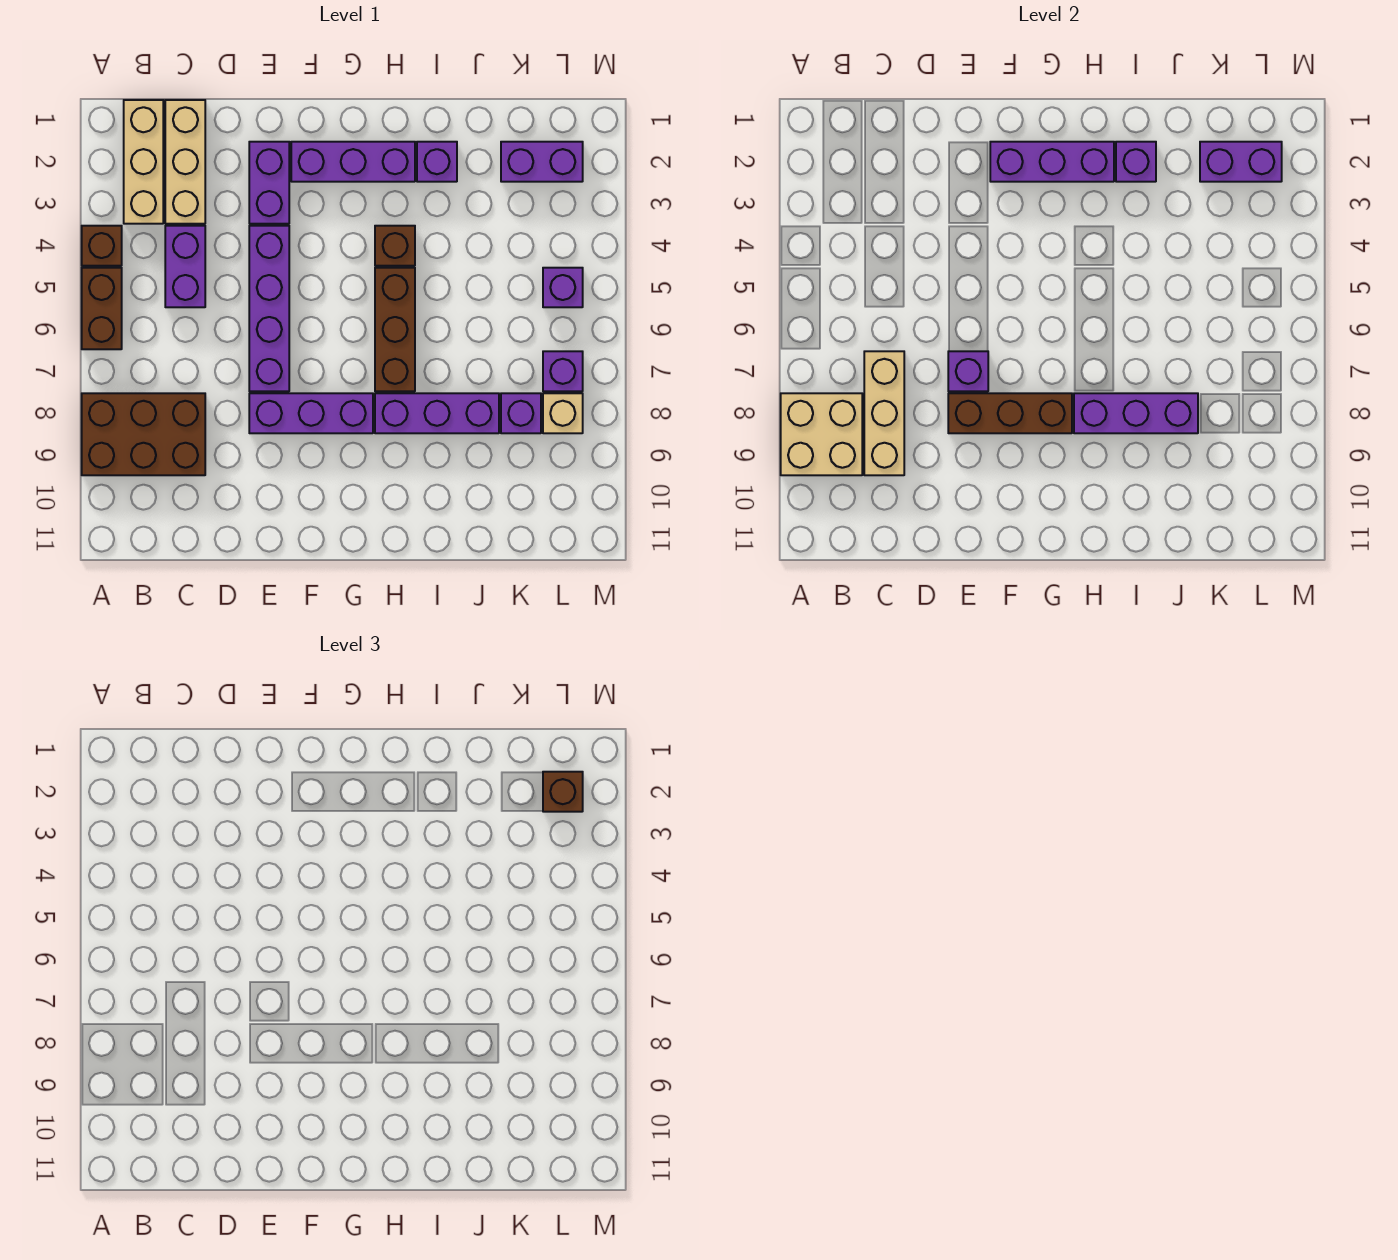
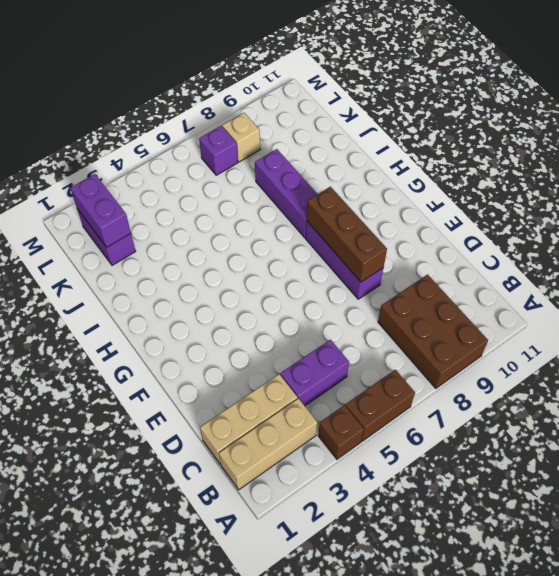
none -> purple brick E2:E3 level 1
none -> purple brick E4:E7 level 1
none -> purple brick F2:H2 level 1

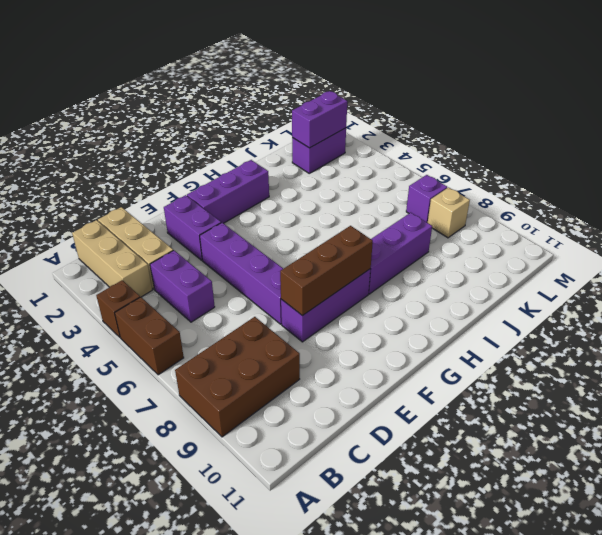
none -> brown brick H4 level 1
none -> brown brick H5:H7 level 1
none -> purple brick I2 level 1

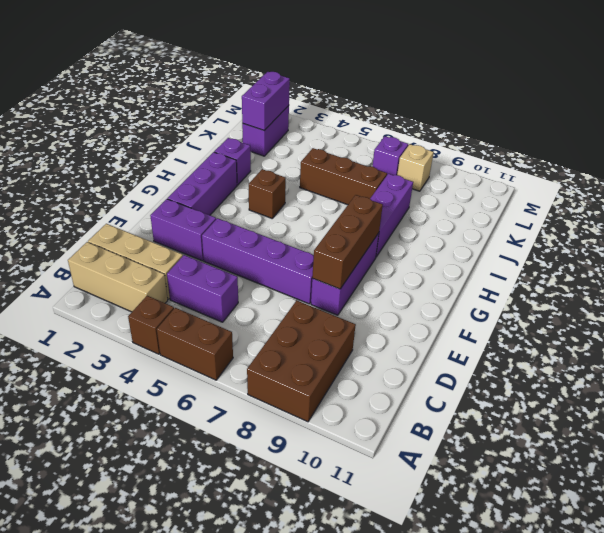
brown brick J5:J7 level 1 -> brown brick H5:H7 level 1
none -> purple brick K8 level 1
none -> purple brick L5 level 1
none -> tan brick A8:B9 level 2

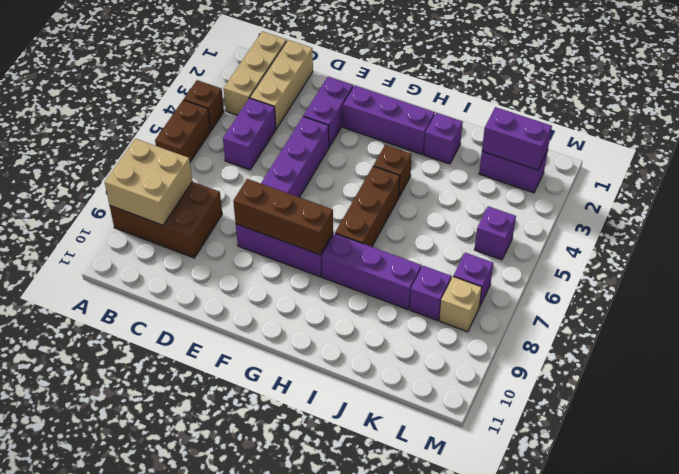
none -> tan brick C7:C9 level 2
none -> purple brick E7 level 2
none -> purple brick F2:H2 level 2

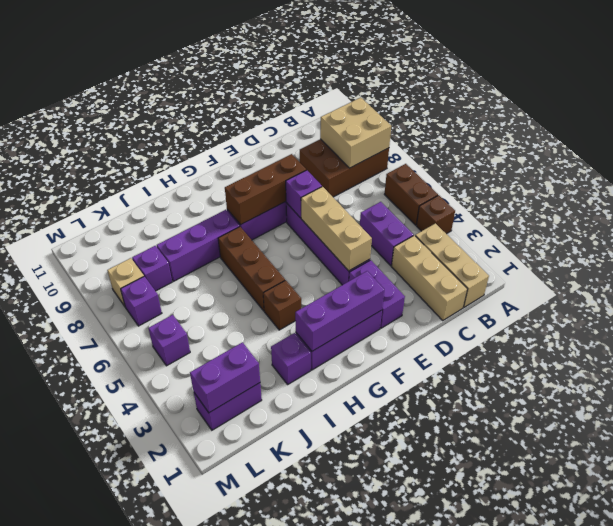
tan brick E4:E6 level 2 -> tan brick C7:C9 level 2
none -> purple brick H8:J8 level 2
none -> purple brick I2 level 2
none -> brown brick L2 level 3

